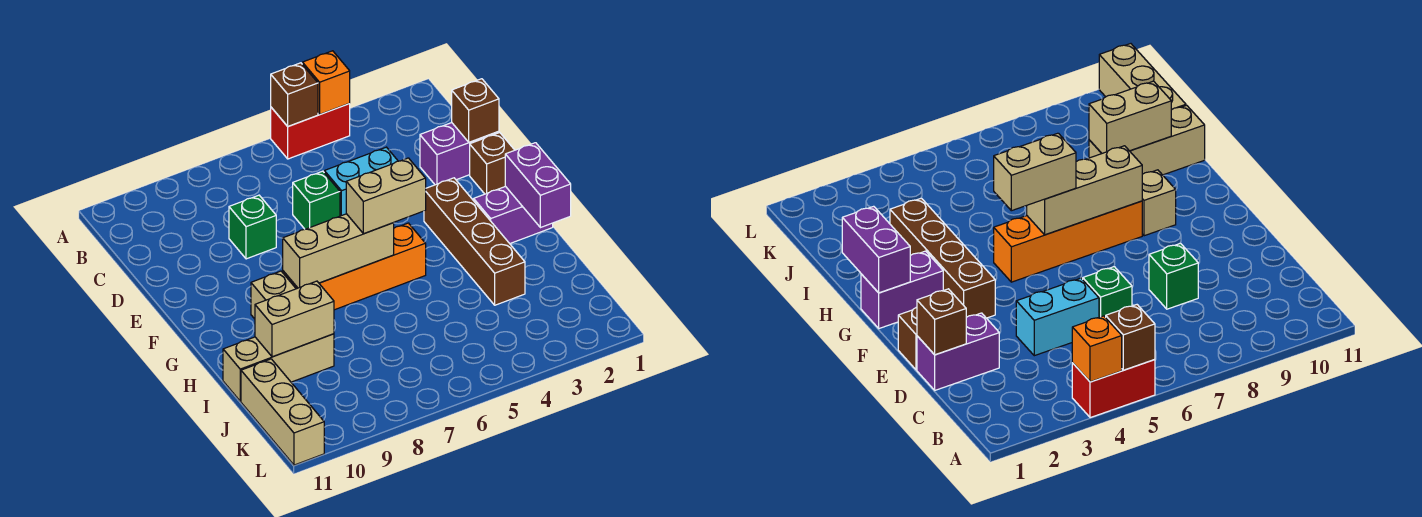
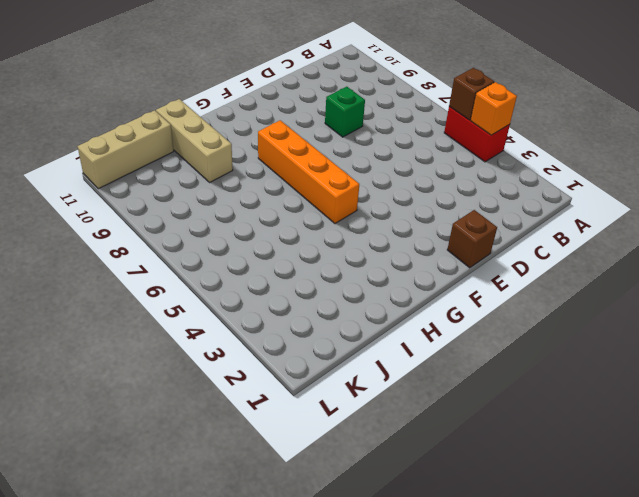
none -> purple brick D1:D2 level 1
none -> cyan brick D4:D5 level 1
none -> green brick D6 level 1

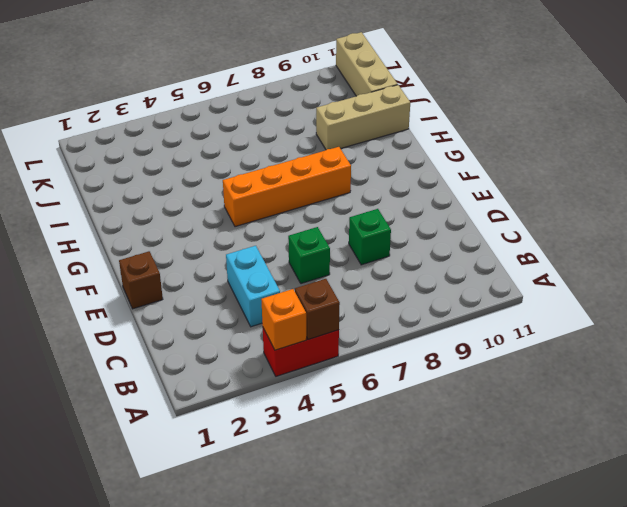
cyan brick C4:D4 level 1 -> cyan brick D4:D5 level 1
none -> purple brick D1:D2 level 1
none -> brown brick F3:I3 level 1
none -> purple brick G1:G2 level 1

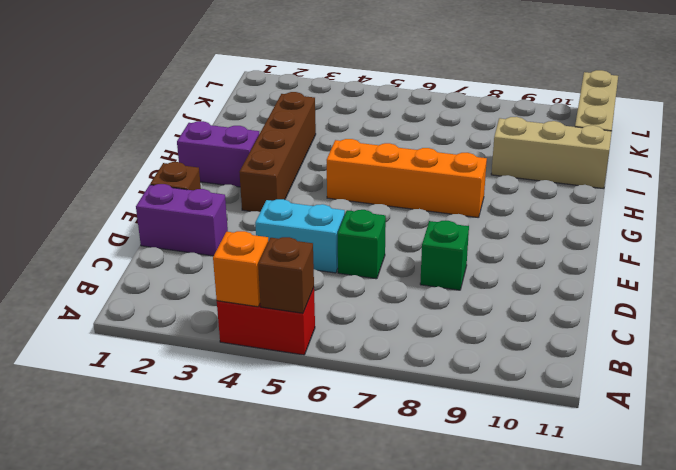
none -> tan brick G9 level 1
none -> brown brick D1 level 2
none -> purple brick G1:H1 level 2

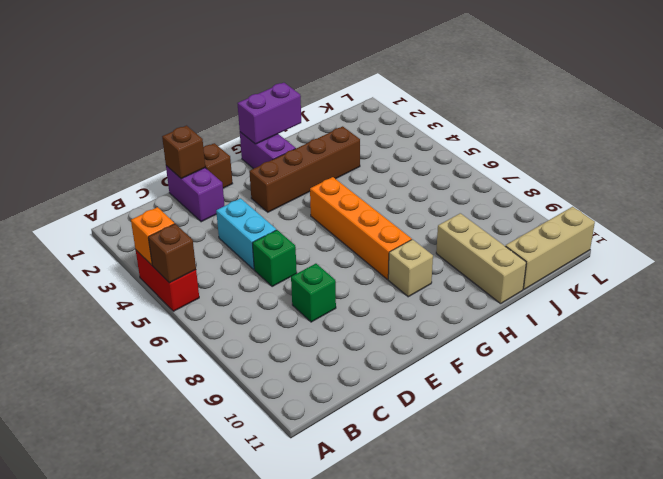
none -> tan brick G6:G8 level 2
none -> tan brick I9:I10 level 2
none -> tan brick G5:G6 level 3

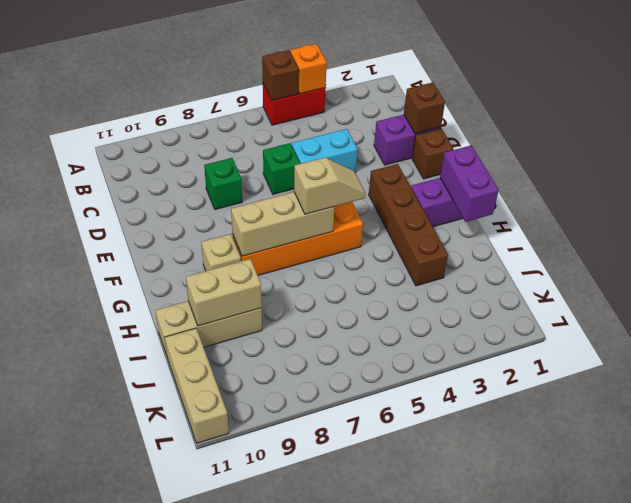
tan slope G5:G6 level 3 top 6 -> tan brick G5:G6 level 3

